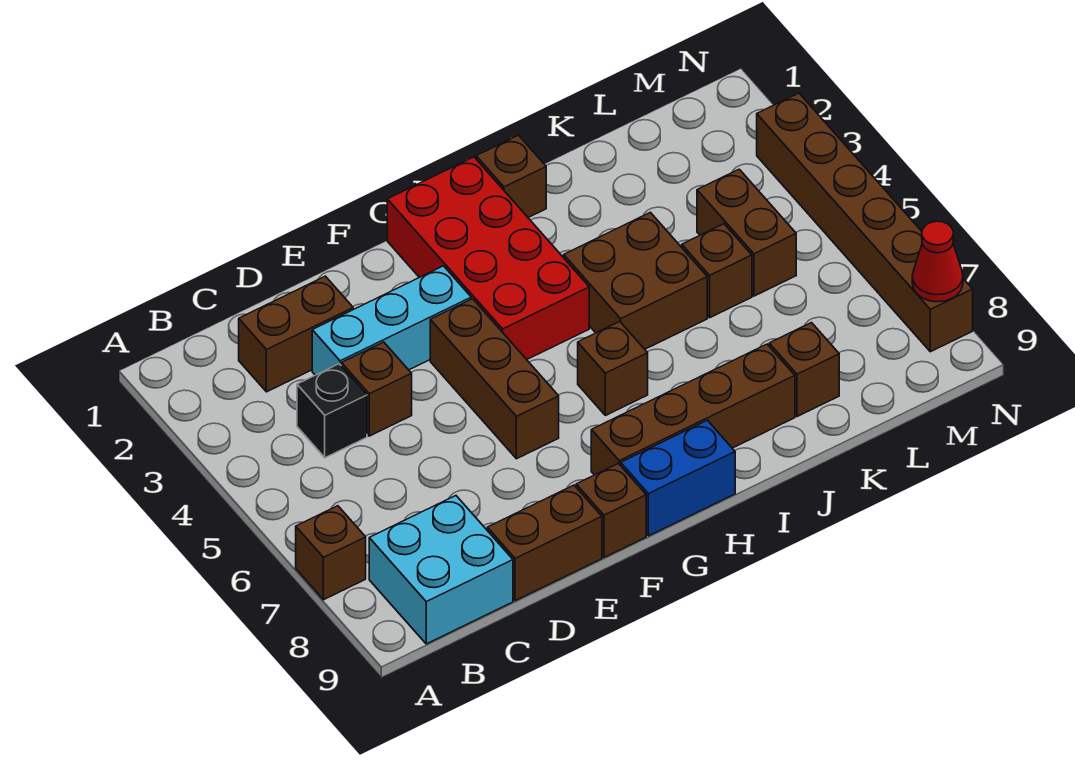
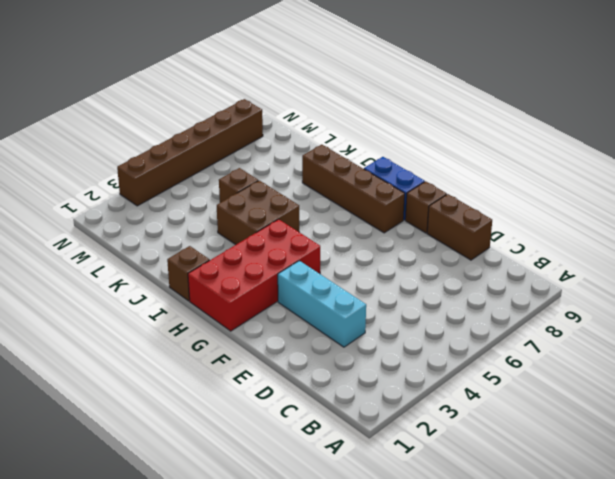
none -> brown brick A7 level 1
none -> cyan brick B8:C9 level 1
none -> brown brick C2:D2 level 1

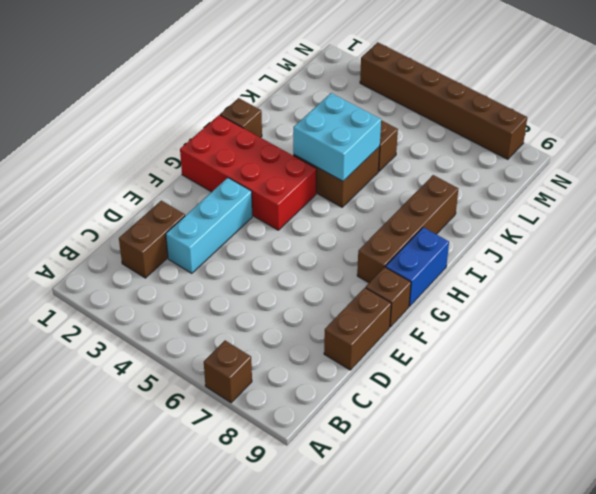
cyan brick I4:J5 level 2 -> cyan brick B8:C9 level 1
none -> black brick C4 level 1
none -> brown brick D4 level 1
none -> brown brick F4:F6 level 1

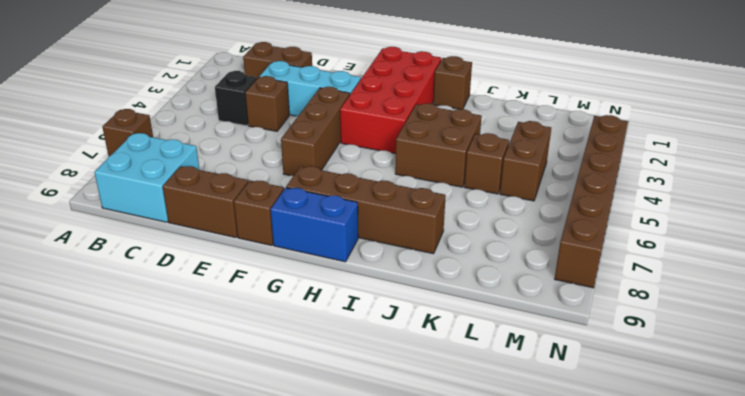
none -> brown brick H6 level 1
none -> brown brick K8 level 1
none -> red cone N8 level 2

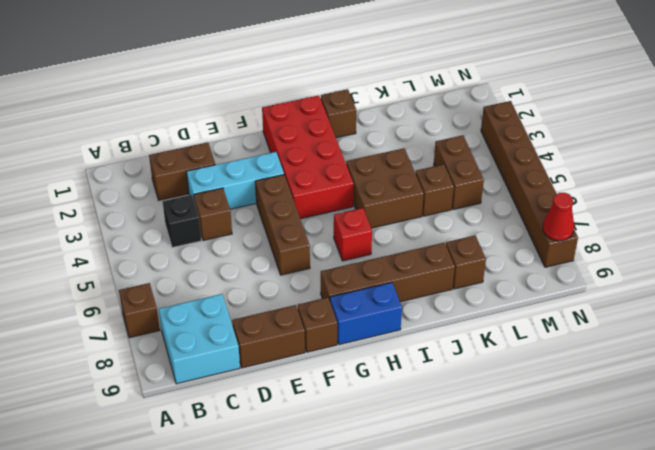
red brick H6 level 1 -> brown brick H6 level 1

